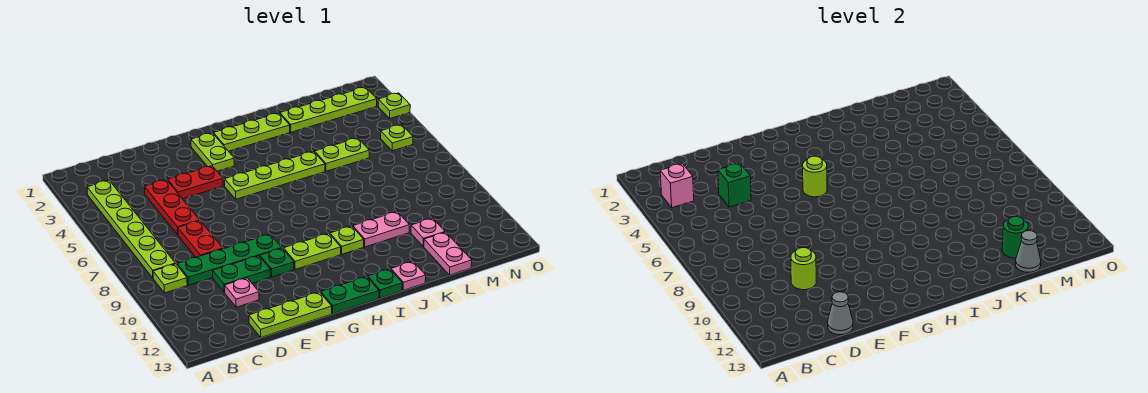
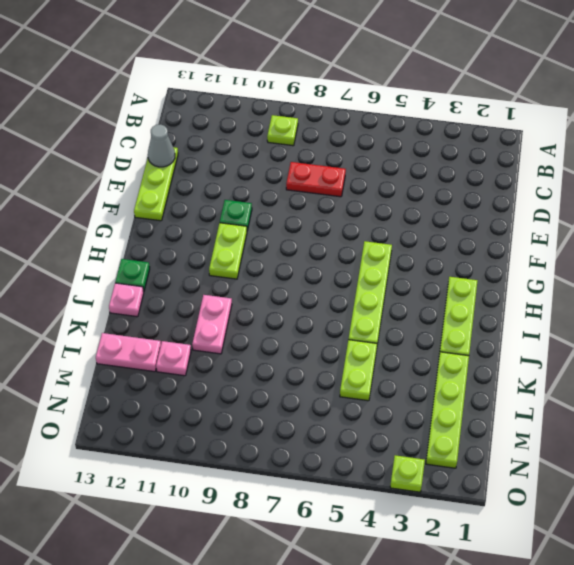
none -> lime plate B3:B8 level 1
none -> green plate C9:F9 level 1
none -> red plate D4:D6 level 1
none -> green plate D10:E10 level 1

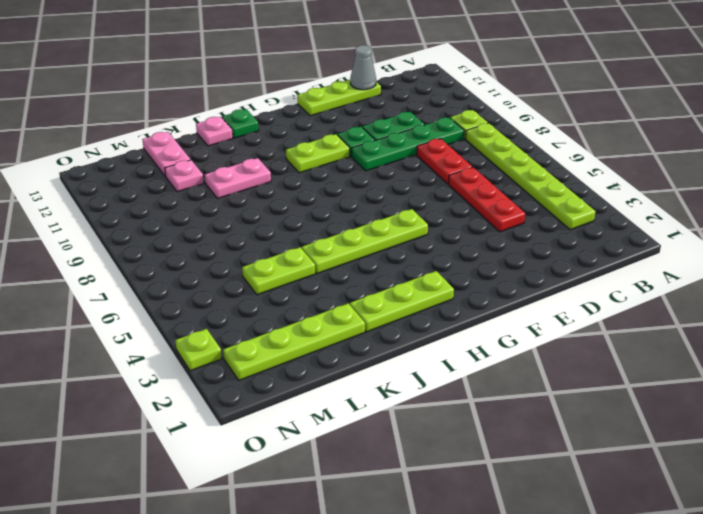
none -> pink plate D11 level 1
none -> red plate E4:F4 level 1
none -> lime plate G2:G3 level 1
none -> green plate G13:H13 level 1

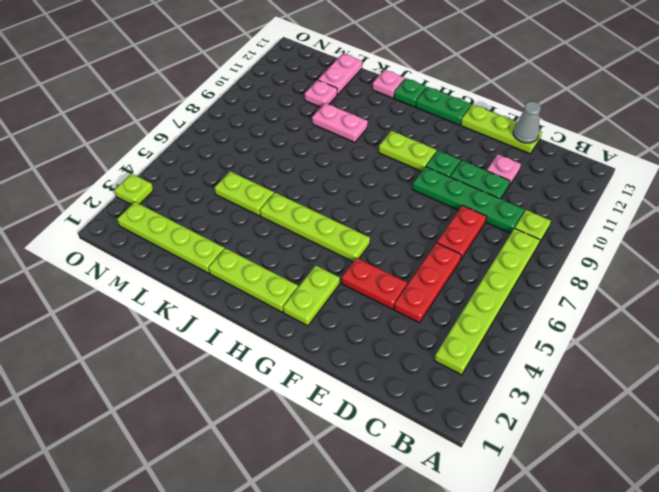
none -> lime plate I10 level 1
none -> lime plate N5 level 1
none -> pink brick B3 level 2
none -> green brick D4 level 2

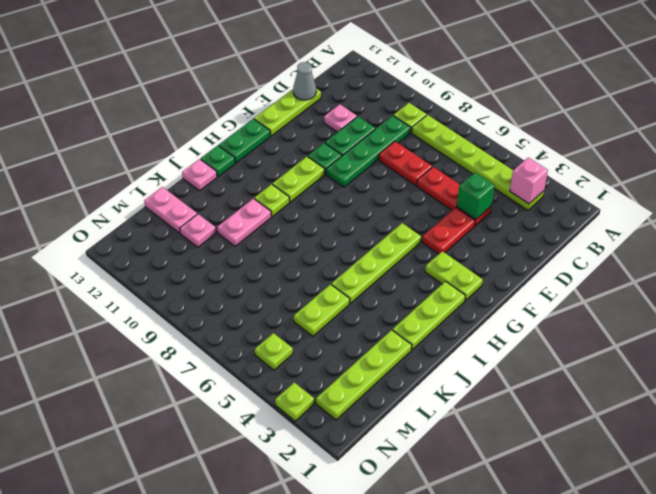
none -> lime round brick D10 level 2
none -> lime round brick G5 level 2
none -> green round brick L12 level 2
none -> grey cone L13 level 2

